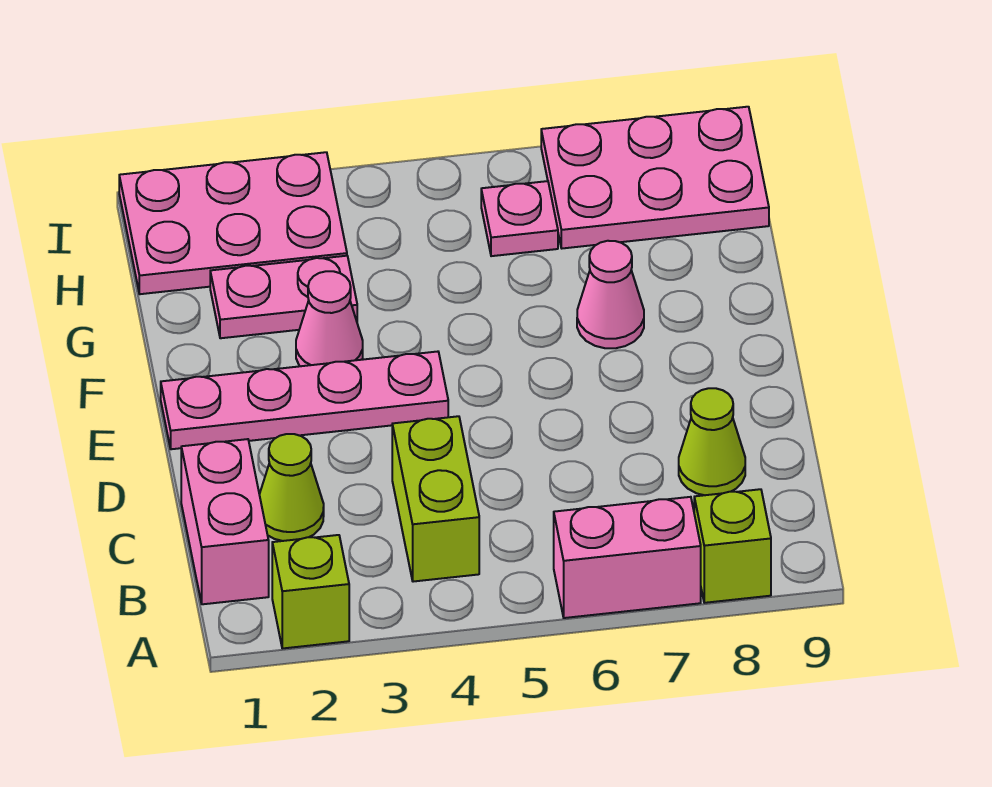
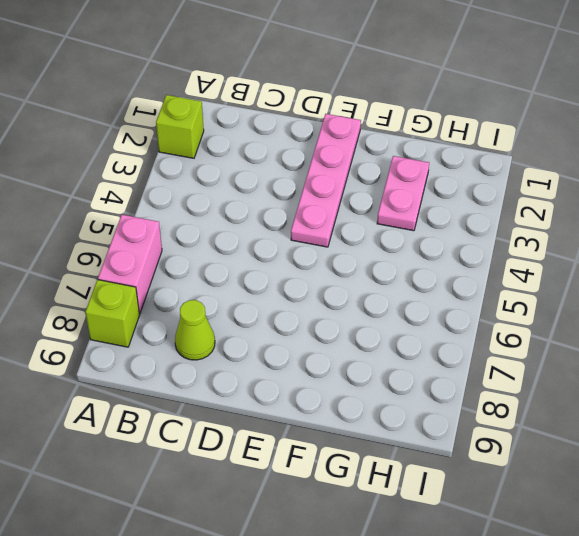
none -> pink brick B1:C1 level 1
none -> lime brick B4:C4 level 1
none -> lime cone C2 level 1

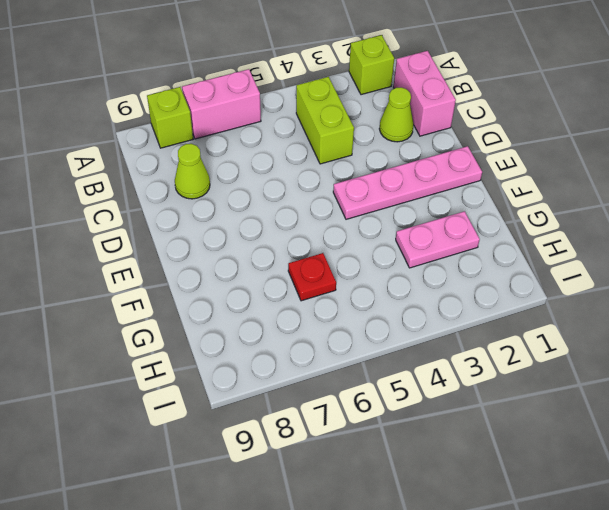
red plate G6 level 1 -> none
none -> pink cone F3 level 1
none -> pink cone F7 level 1
none -> pink plate H1:I3 level 1

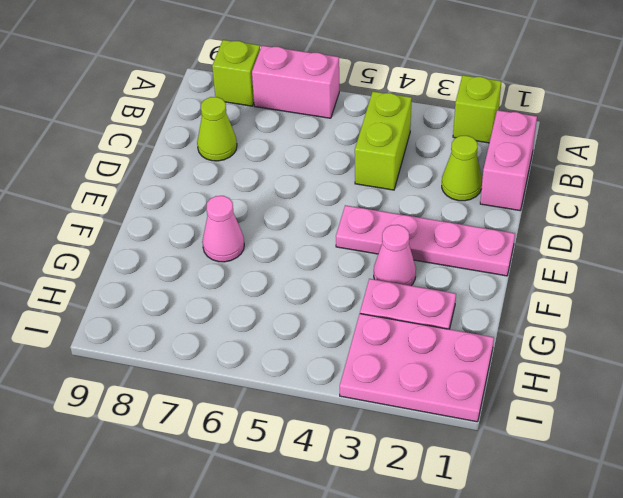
none -> pink plate H6 level 1
none -> pink plate H7:I9 level 1

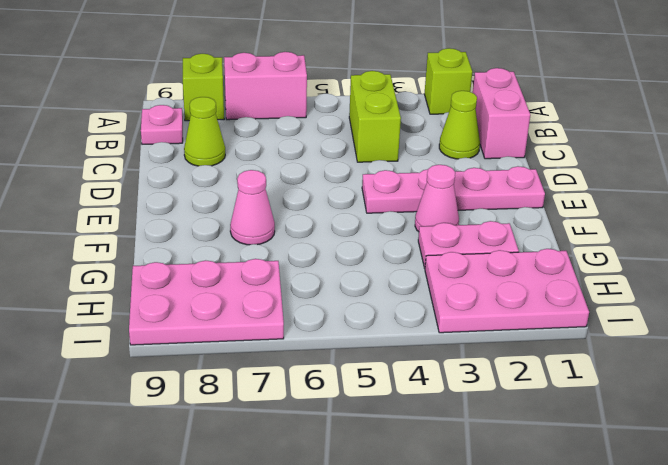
pink plate B9 level 1 -> pink plate H6 level 1

